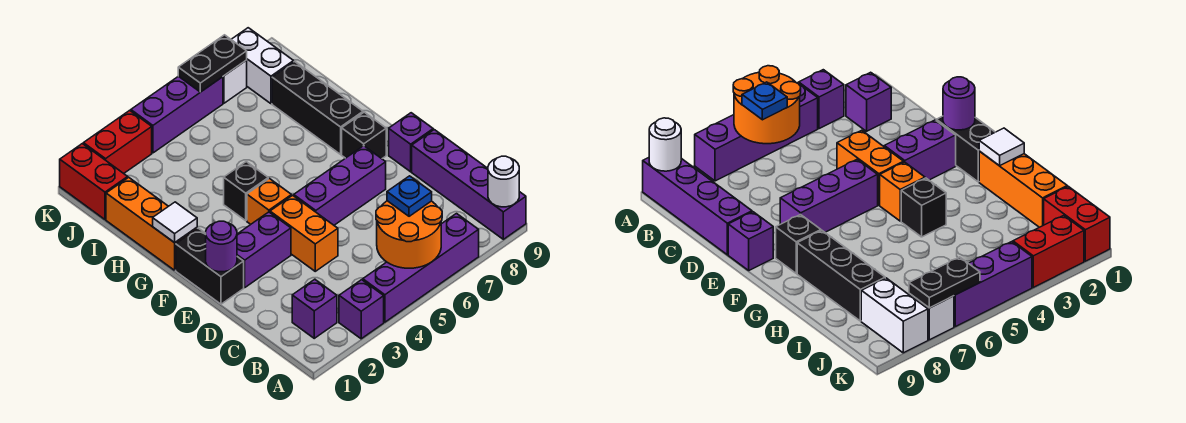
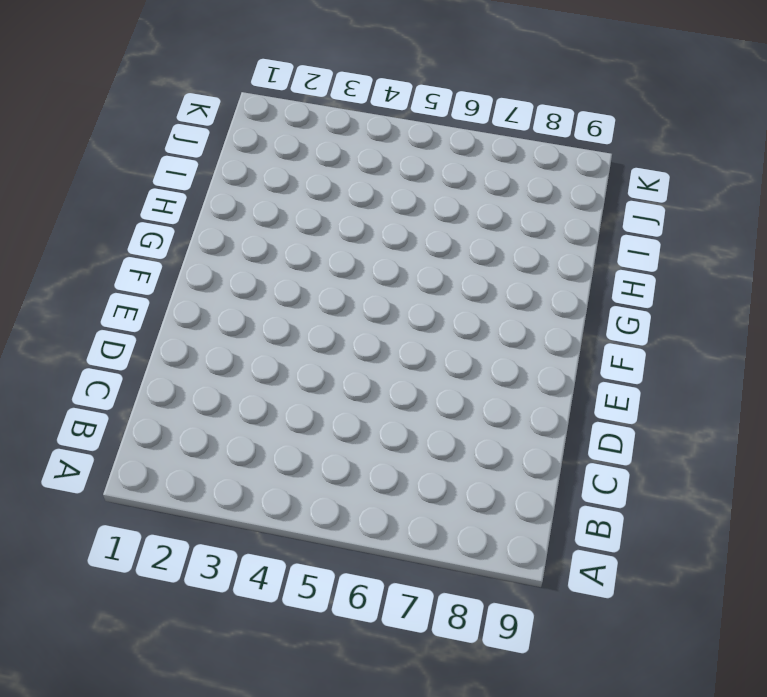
none -> purple brick A3 level 1
none -> purple brick A4:A7 level 1
none -> purple brick A9:D9 level 1

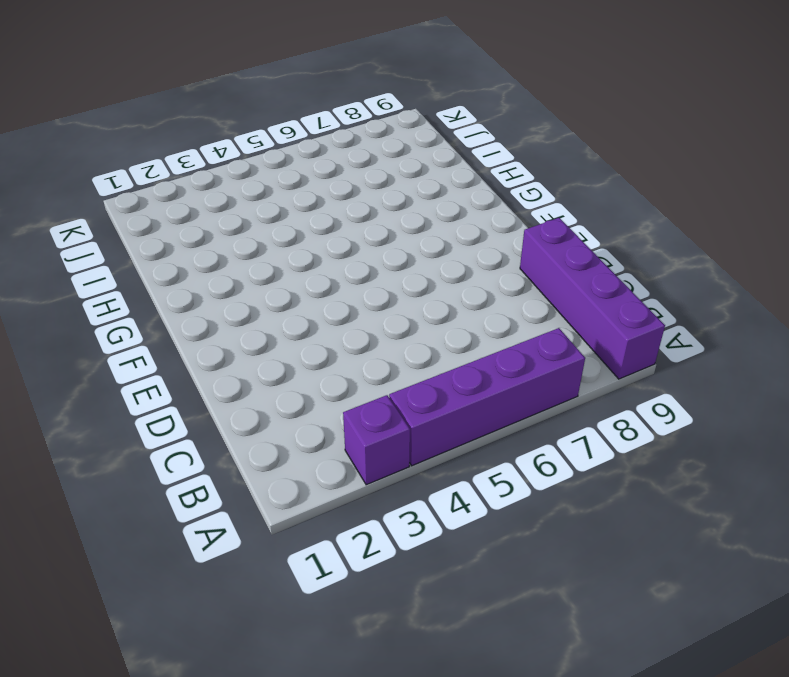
none -> purple brick B2 level 1
none -> orange brick D4:E4 level 1
none -> black brick E1:F1 level 1

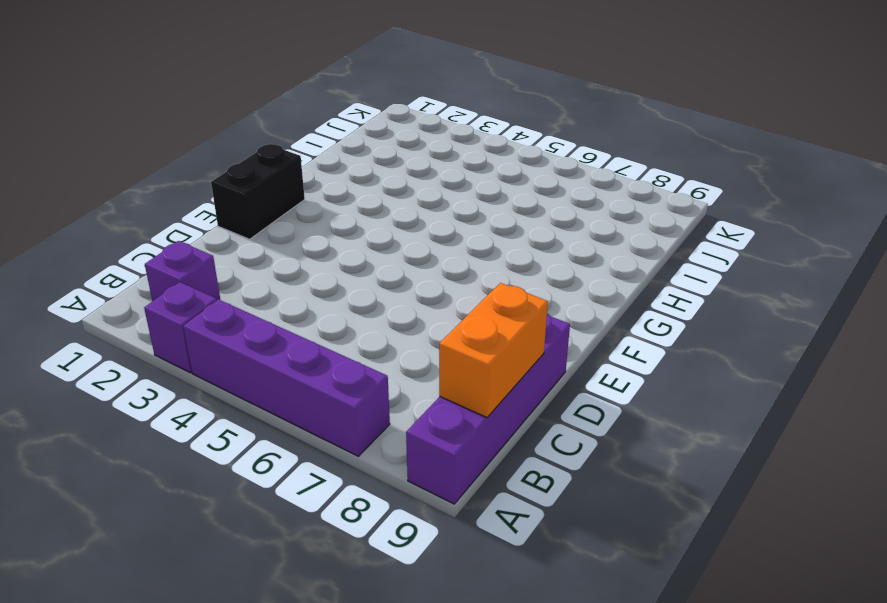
orange brick B9:C9 level 2 -> orange brick D4:E4 level 1
none -> purple brick E2:E3 level 1
none -> purple brick E5:E7 level 1
none -> purple brick E9 level 1

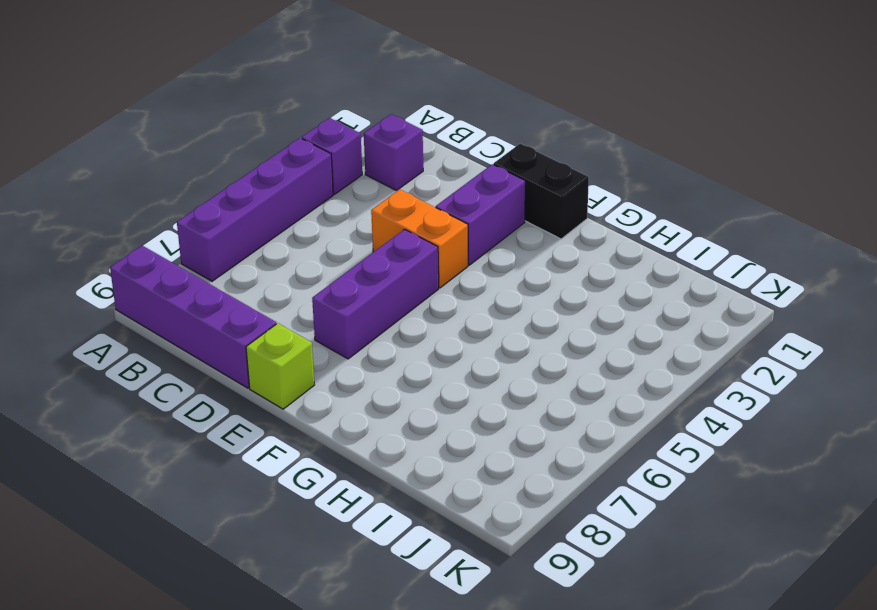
lime brick E9 level 1 -> purple brick E9 level 1
none -> orange brick F4 level 1
none -> black brick F8 level 1
none -> orange brick G1:I1 level 1

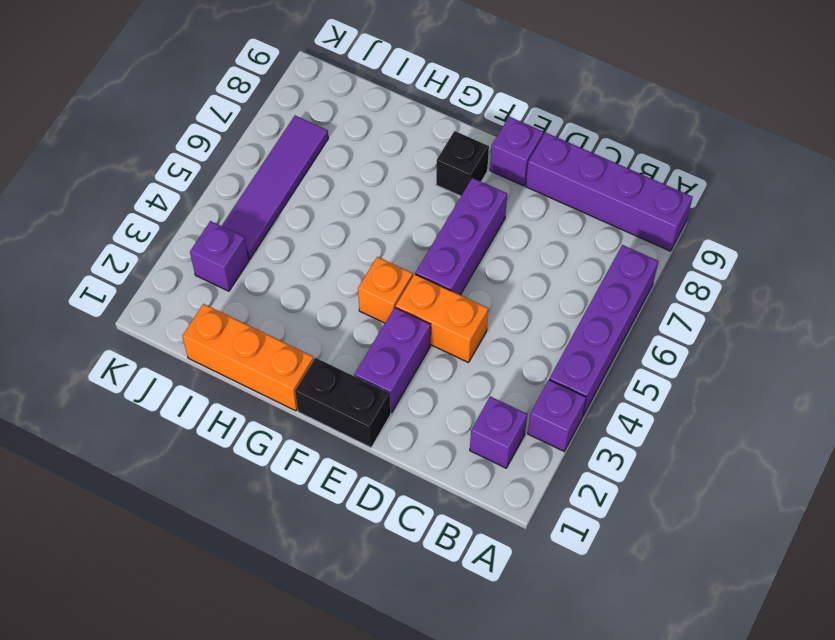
purple brick J3 level 1 -> none
purple tile J4:J7 level 1 -> none
none -> black brick G4 level 1
none -> black brick G8:I8 level 1
none -> red brick J1:K1 level 1

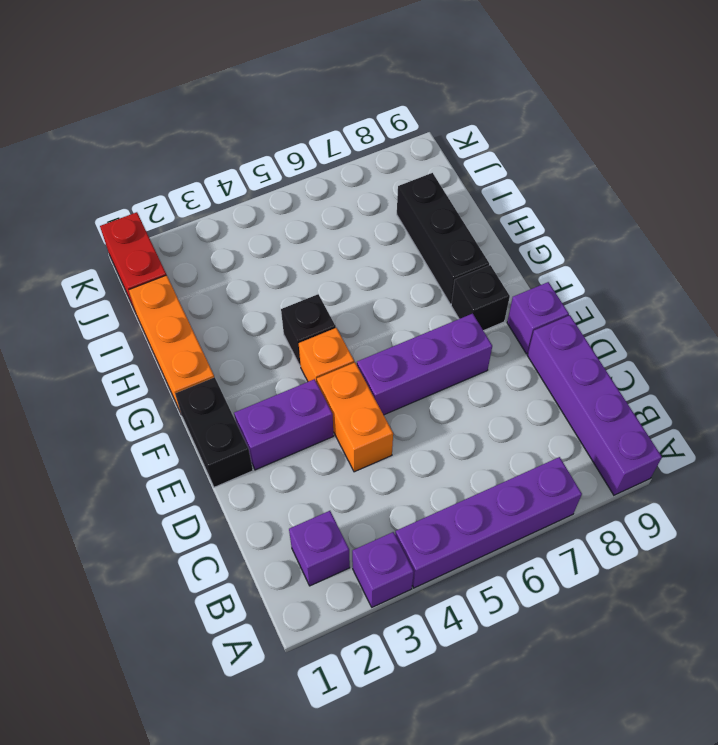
none -> white brick J8:K8 level 1
none -> red brick K2:K3 level 1
none -> purple brick K4:K6 level 1

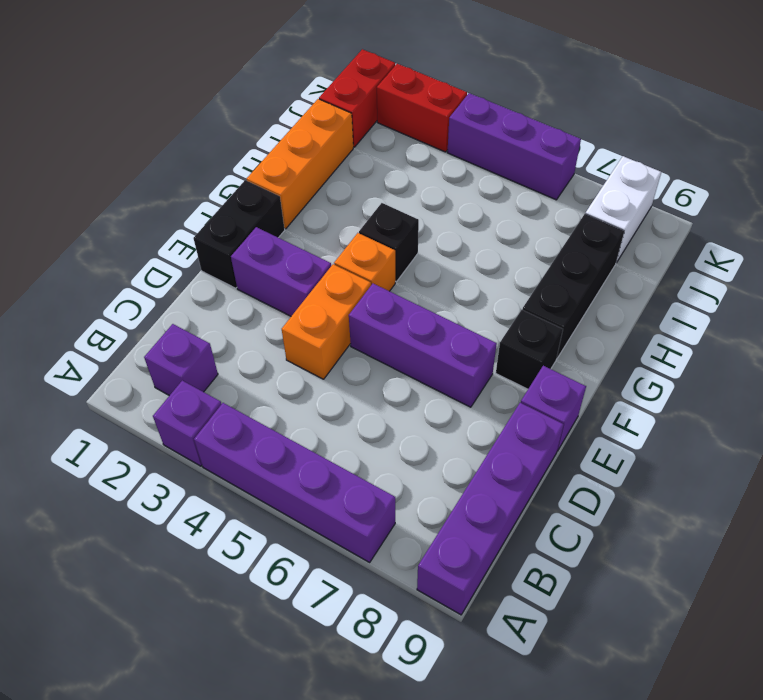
none -> white brick K7 level 1
none -> orange round brick A5:B6 level 2
none -> white round brick A9 level 2

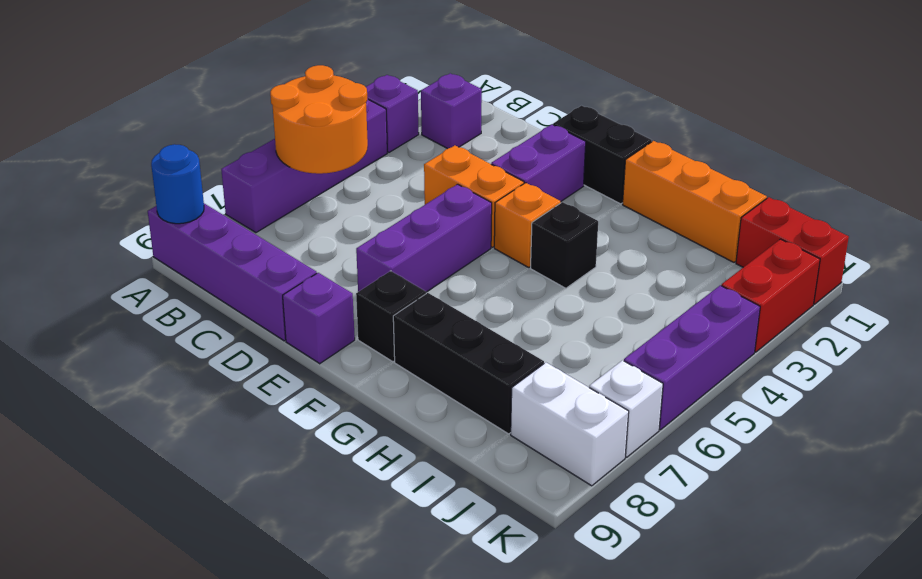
blue round brick A9 level 2 -> white round brick A9 level 2
none -> purple round brick E1 level 2
none -> white tile G1 level 2
none -> black plate K6:K7 level 2

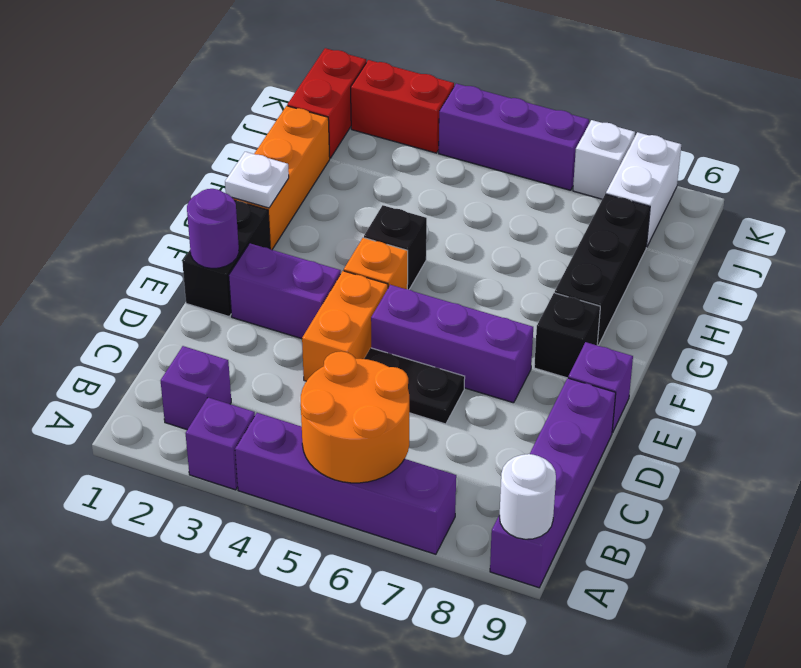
black plate D5:D6 level 1 -> black plate K6:K7 level 2
white plate G1 level 2 -> white tile G1 level 2
none -> blue plate B6 level 3

